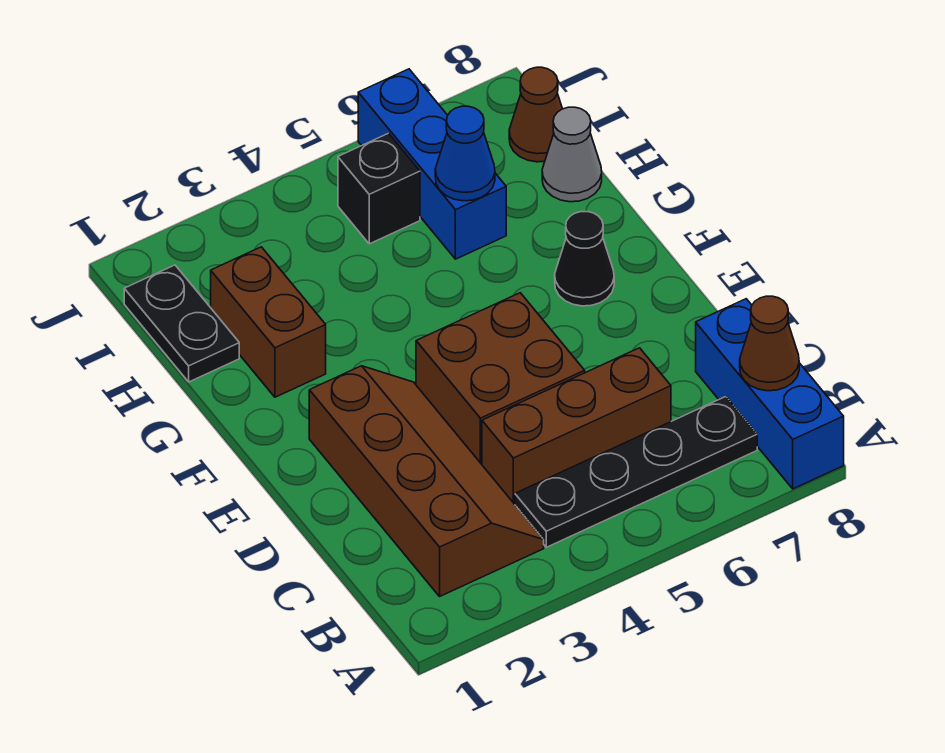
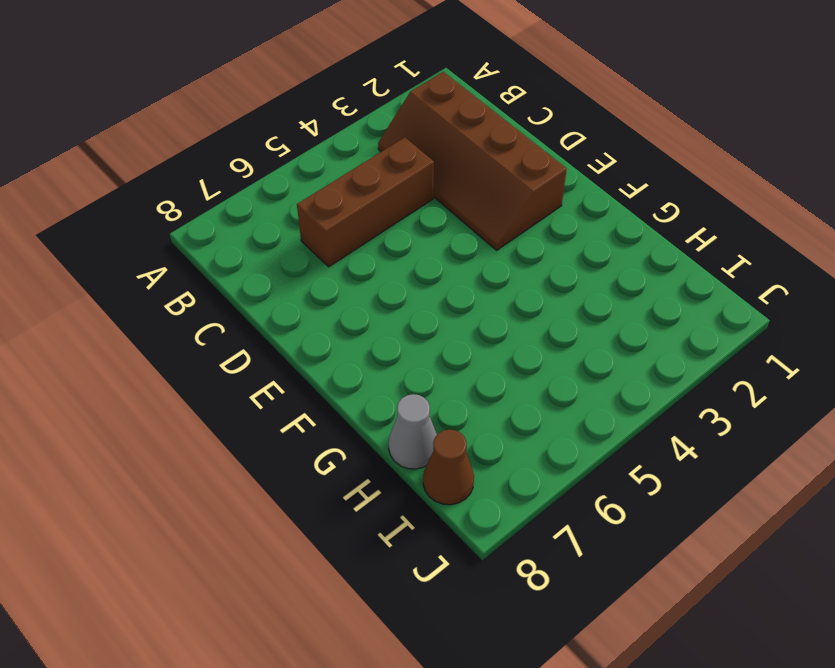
none -> blue brick A8:C8 level 1
none -> black plate B4:B7 level 1
none -> brown brick D4:E5 level 1

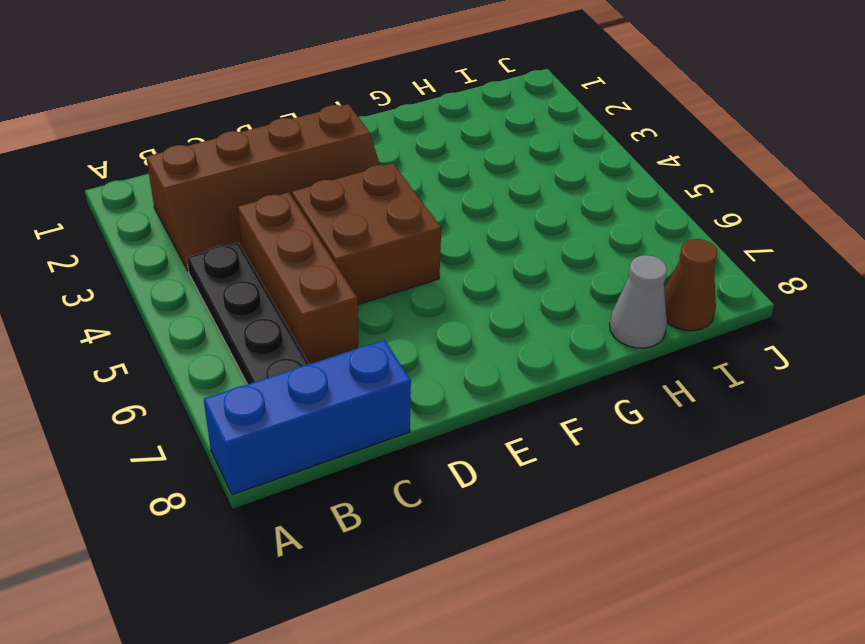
none -> black cone F7 level 1
none -> brown brick G2:H2 level 1
none -> black plate H1:I1 level 1

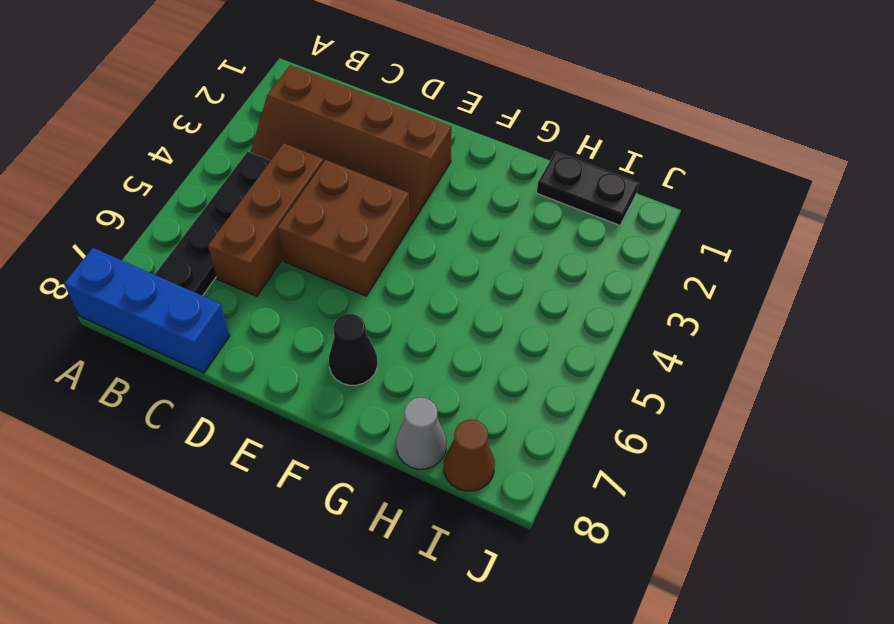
none -> brown brick G2:H2 level 1
none -> blue brick H6:J6 level 1
none -> black brick I5 level 1

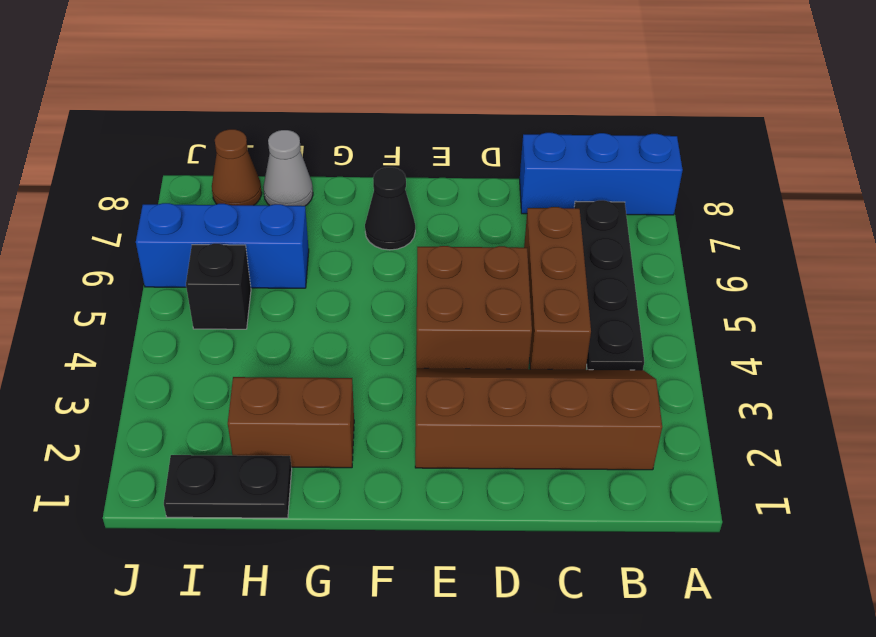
none -> brown cone B8 level 2
none -> blue cone H6 level 2

